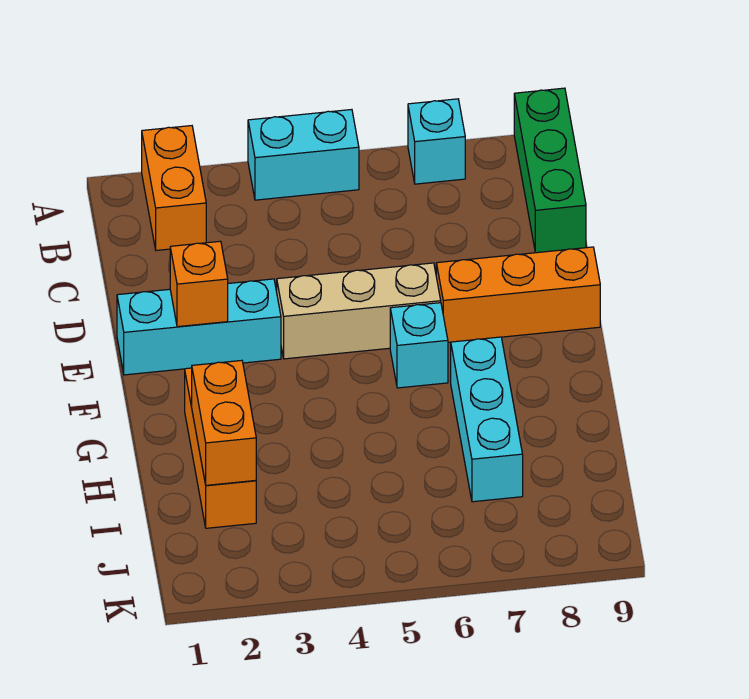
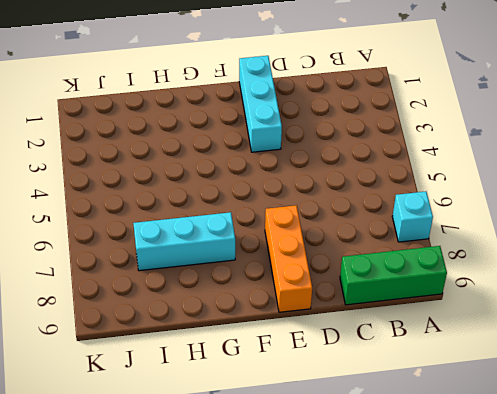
none -> orange brick A2:B2 level 1
none -> cyan brick A4:A5 level 1
none -> tan brick E4:E6 level 1

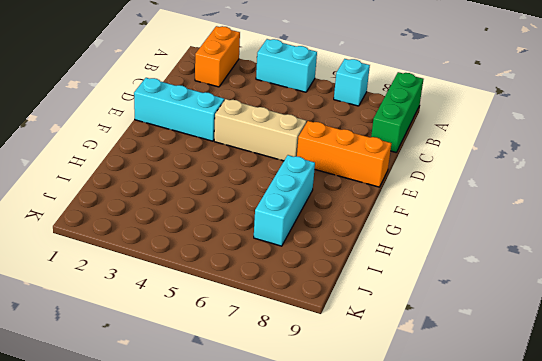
none -> cyan brick F6 level 1
none -> orange brick G2:I2 level 1
none -> orange brick E2 level 2

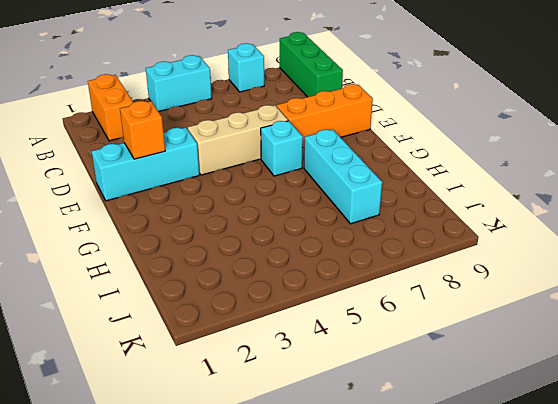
none -> orange brick G2:I2 level 1
none -> orange brick H2:I2 level 2

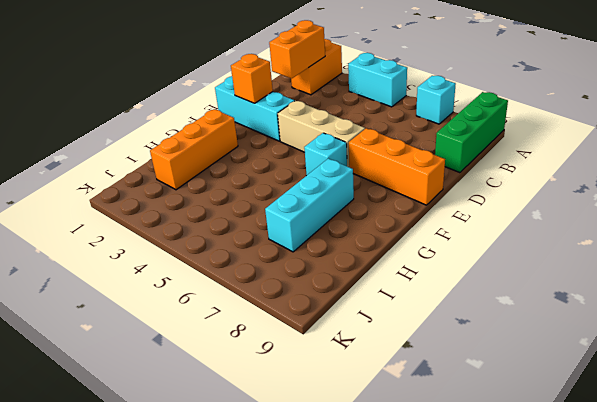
orange brick B2:C2 level 2 -> orange brick H2:I2 level 2

